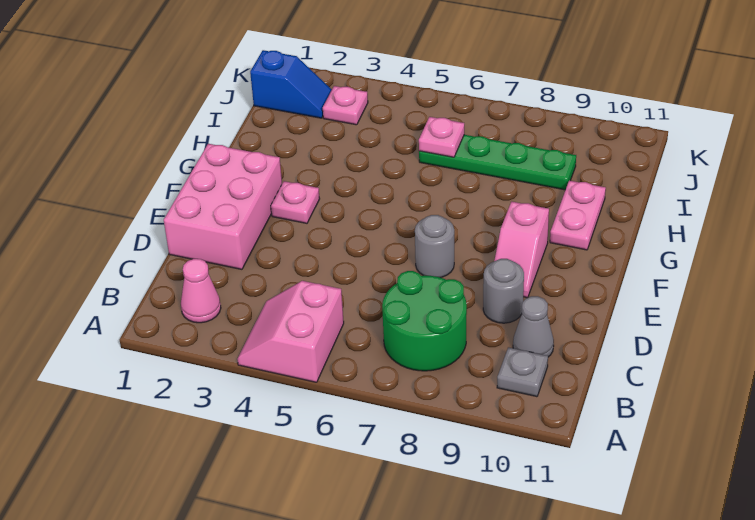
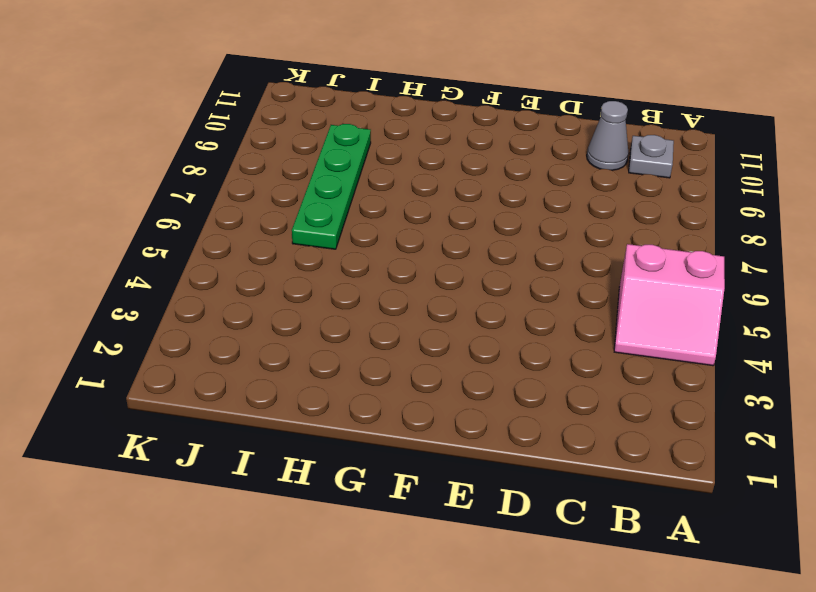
none -> pink cone B2 level 1
none -> green round brick B7:C8 level 1
none -> pink brick D1:F2 level 1

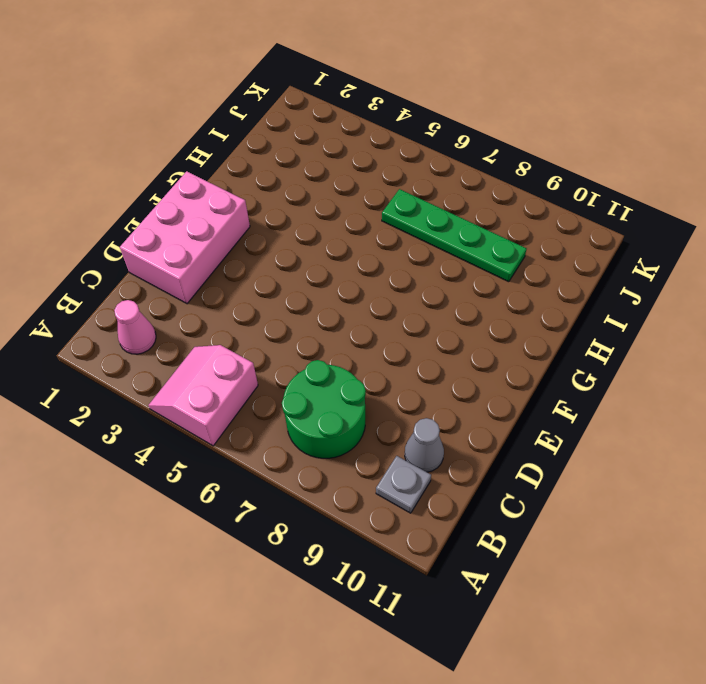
none -> grey round brick D9 level 1
none -> grey round brick E7 level 1
none -> pink slope E9:F9 level 1 top F

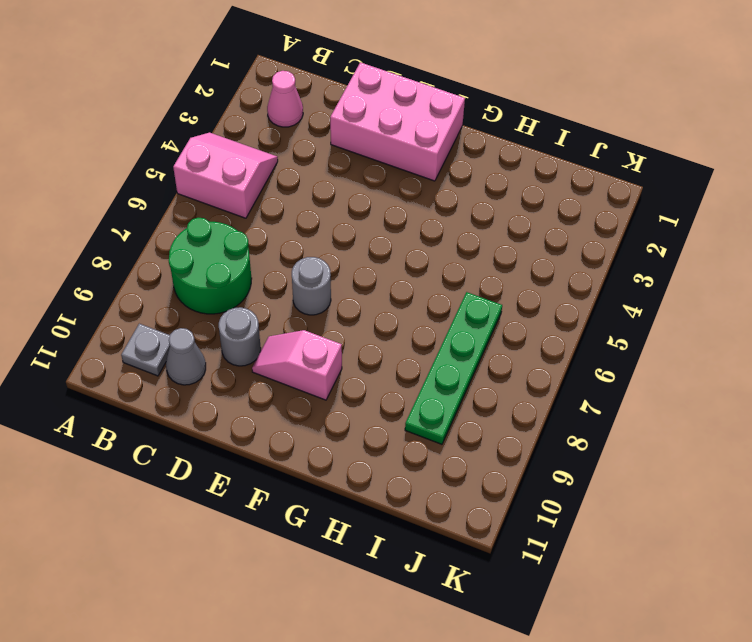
none -> pink plate F3 level 1
none -> pink plate G10:H10 level 1
none -> blue slope J1:J2 level 1 top 1

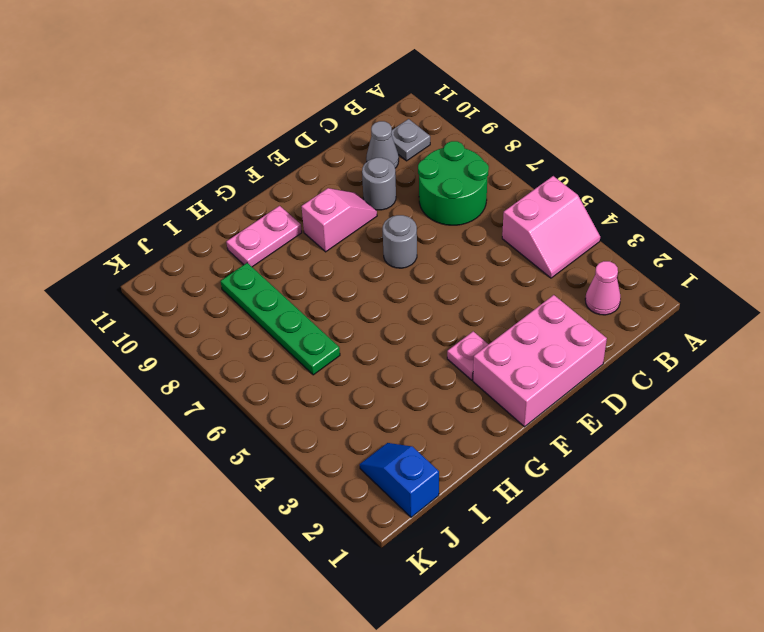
none -> pink plate J3 level 1
none -> pink plate I6 level 2

